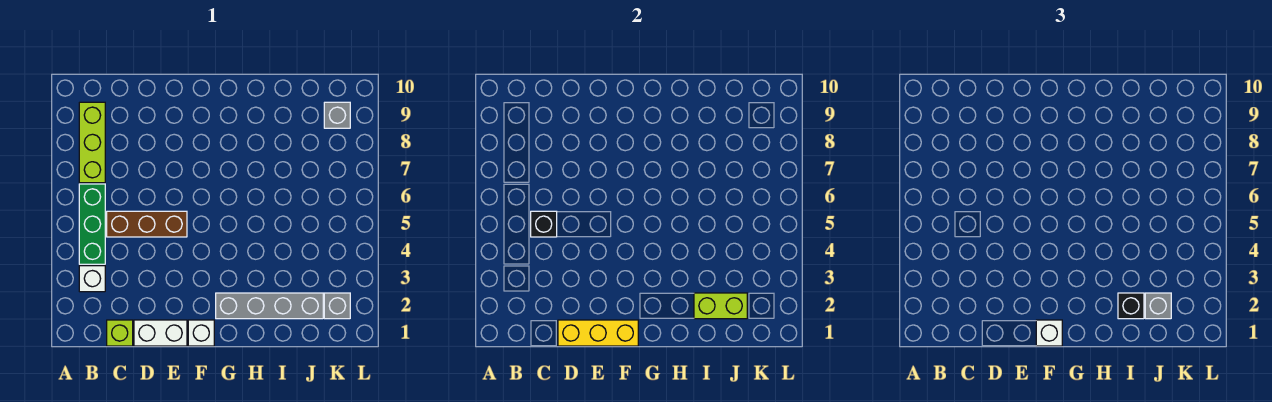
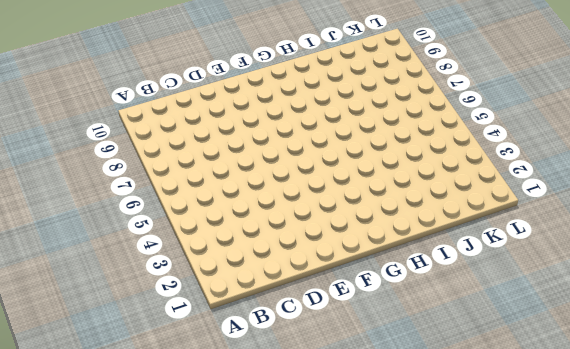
none -> white brick B3 level 1
none -> green brick B4:B6 level 1
none -> lime brick B7:B9 level 1

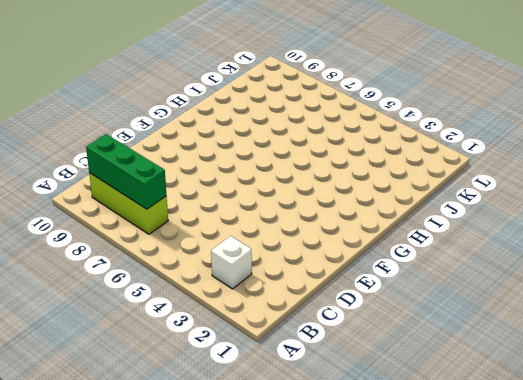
green brick B7:B9 level 2 -> green brick B4:B6 level 1
none -> lime brick C1 level 1
none -> brown brick C5:E5 level 1
none -> white brick D1:E1 level 1

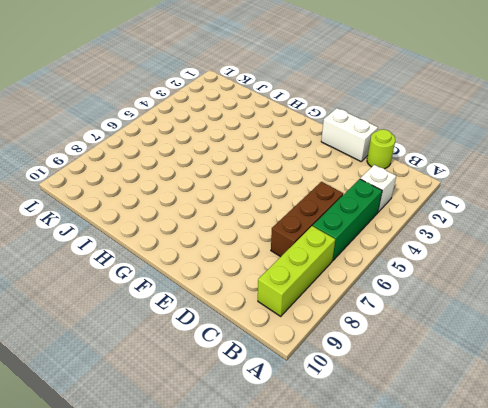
lime round brick C1 level 1 -> lime brick C1 level 1
brown brick C5:C7 level 1 -> brown brick C5:E5 level 1
none -> white brick F1 level 1
none -> grey brick G2:J2 level 1
none -> grey brick K2 level 1

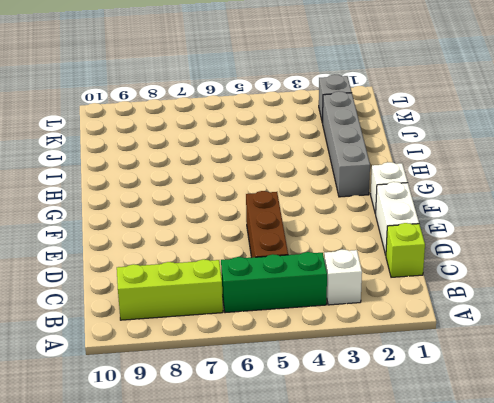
none -> grey brick K9 level 1
none -> black brick C5 level 2
none -> yellow brick D1:F1 level 2

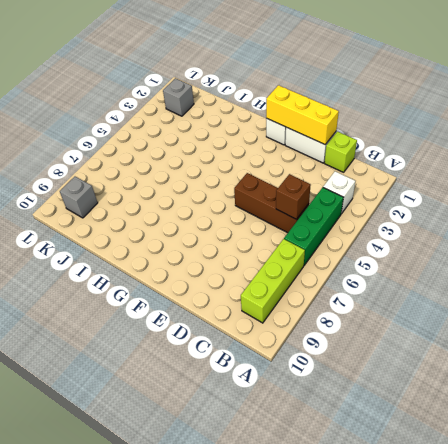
brown brick C5 level 2 -> black brick C5 level 2
none -> grey brick G2:J2 level 1
none -> lime brick I2:J2 level 2
none -> white brick F1 level 3

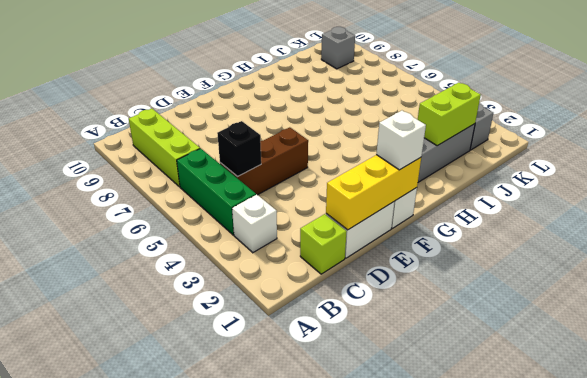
none -> black brick I2 level 3
none -> grey brick J2 level 3

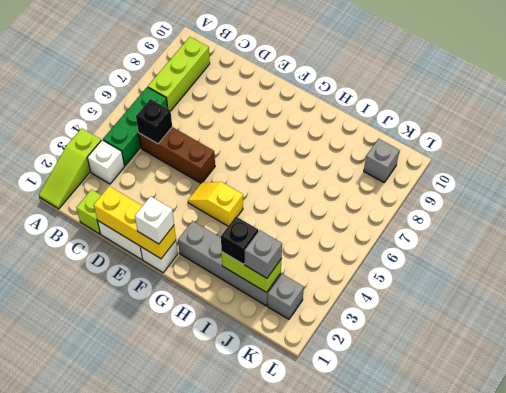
lime slope A1:A3 level 1 top 3 -> none
yellow slope F4:G4 level 1 top G -> none

